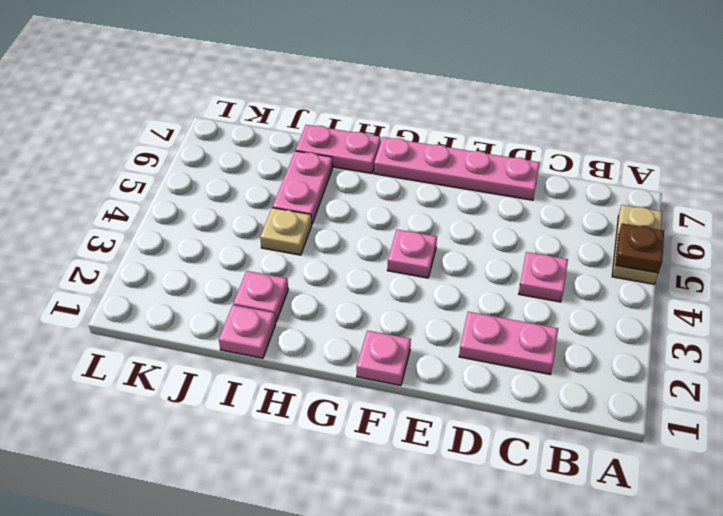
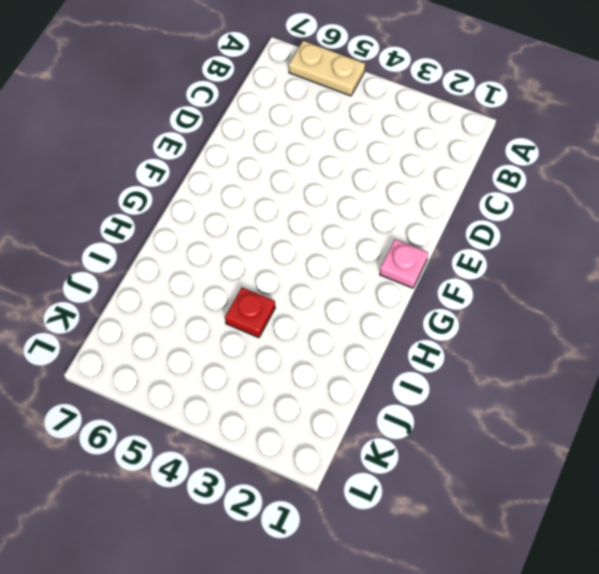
red plate I4 level 1 -> tan plate I4 level 1
none -> pink plate C2:D2 level 1
none -> pink plate C4 level 1
none -> pink plate D7:G7 level 1

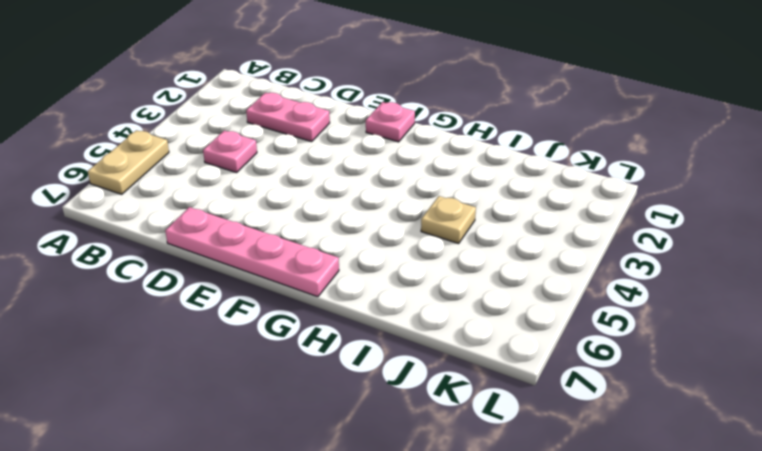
none -> pink plate F4 level 1
none -> pink plate H7:I7 level 1
none -> pink plate I1 level 1

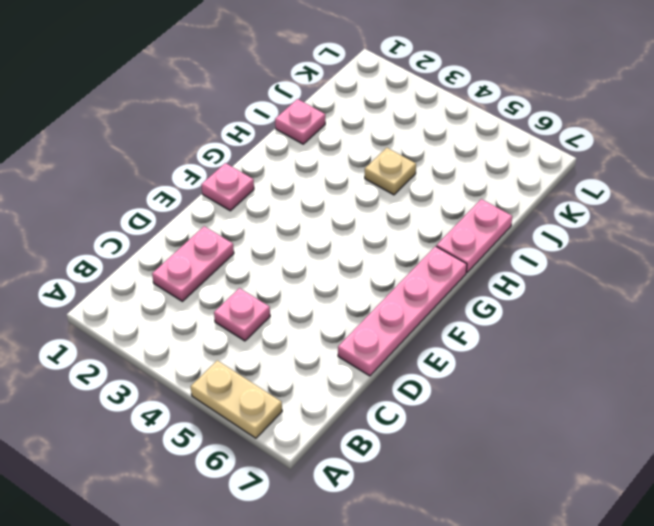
none -> pink plate F4 level 1
none -> pink plate I2 level 1
none -> pink plate I5:I6 level 1

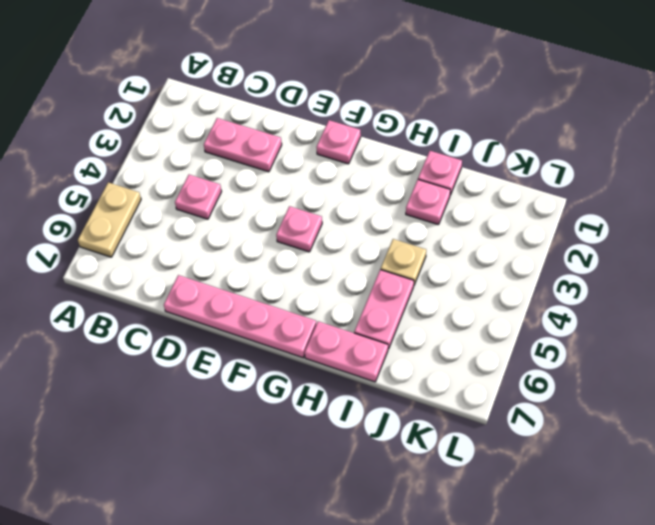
none -> brown plate A5 level 2

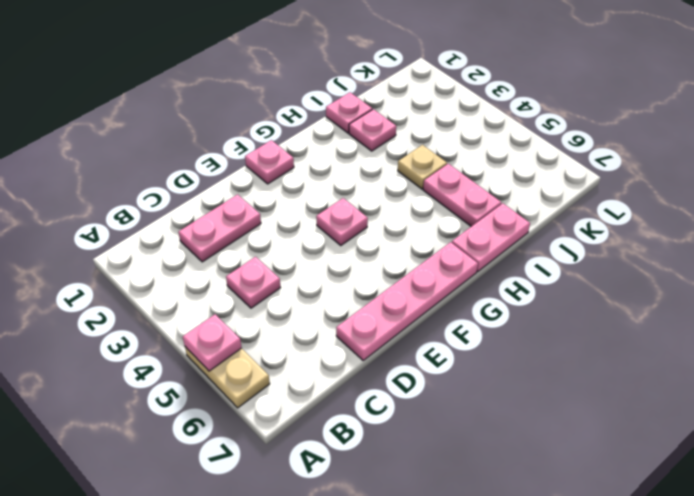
pink plate A5 level 2 -> brown plate A5 level 2

